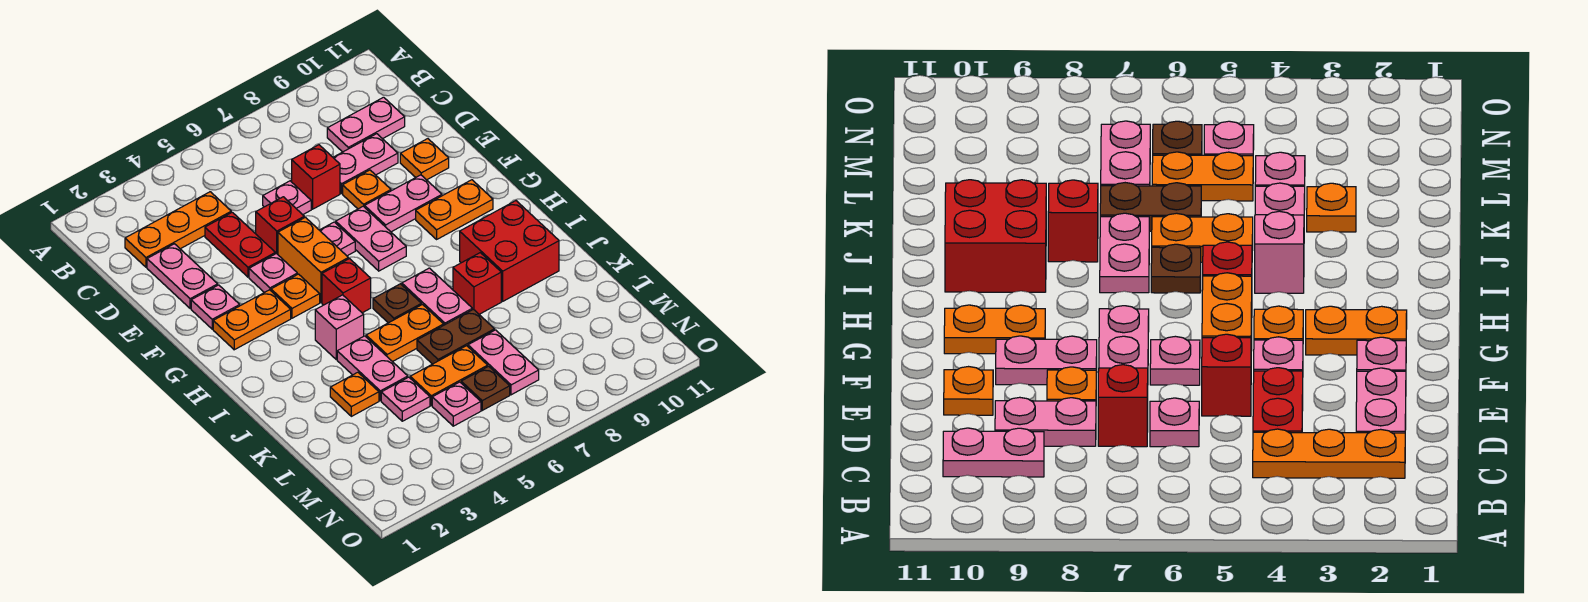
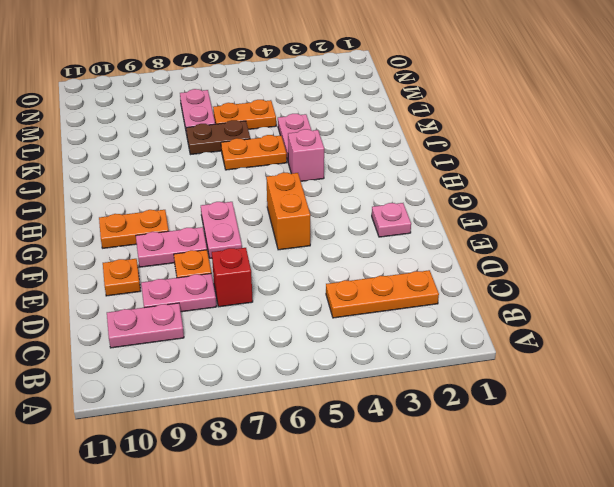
none -> pink plate D2:E2 level 1
none -> red plate D4:E4 level 1
none -> pink plate D6 level 1
none -> red brick E5 level 1

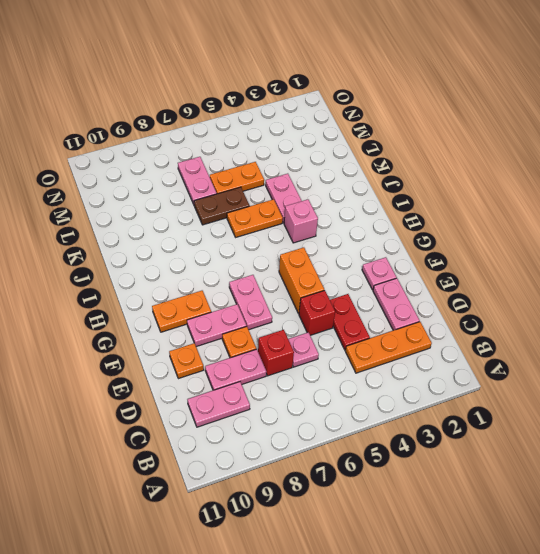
none -> pink plate F4 level 1
none -> pink plate F6 level 1
none -> orange plate G2:G3 level 1
none -> orange plate G4 level 1

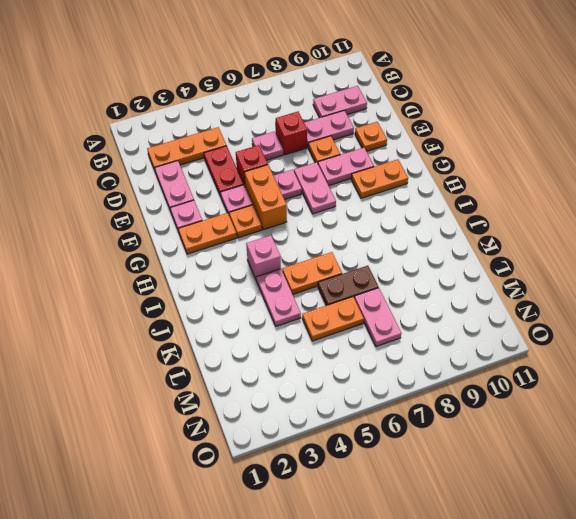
none -> red brick H5 level 1
none -> brown plate I6 level 1
none -> pink plate I7:J7 level 1
none -> red brick I9:J10 level 1

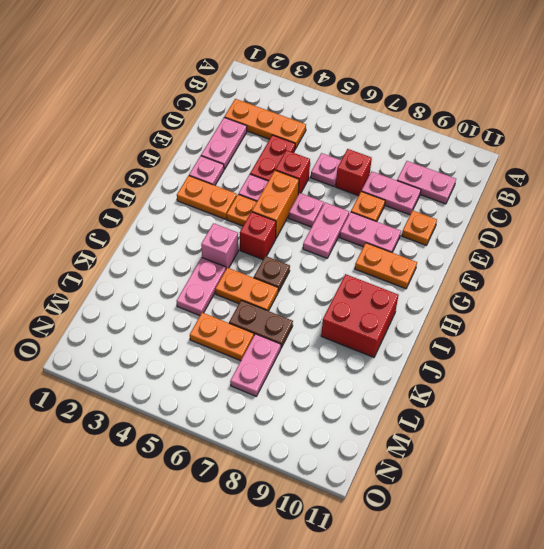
none -> pink plate I7:J7 level 1
none -> red brick J8 level 1
none -> orange plate K3 level 1
none -> pink plate L4 level 1

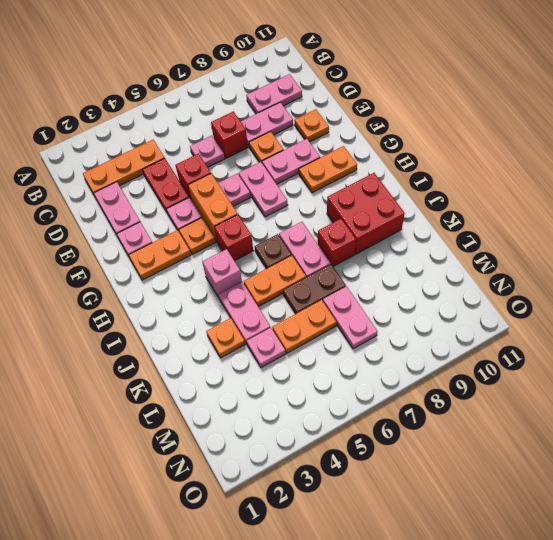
none -> pink plate M5 level 1
none -> brown plate M6 level 1

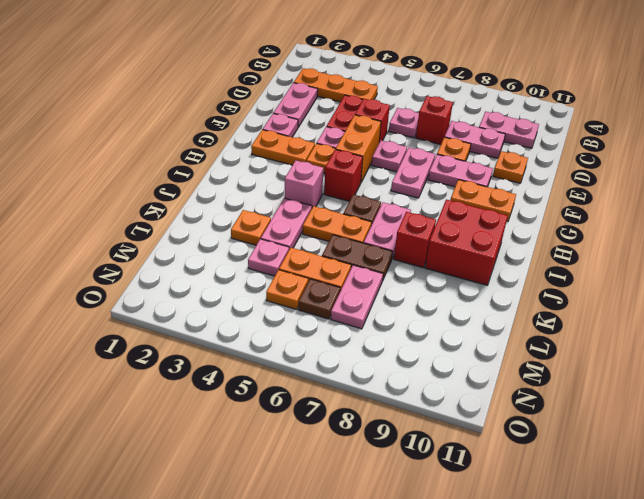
orange plate M5 level 1 -> pink plate M5 level 1

